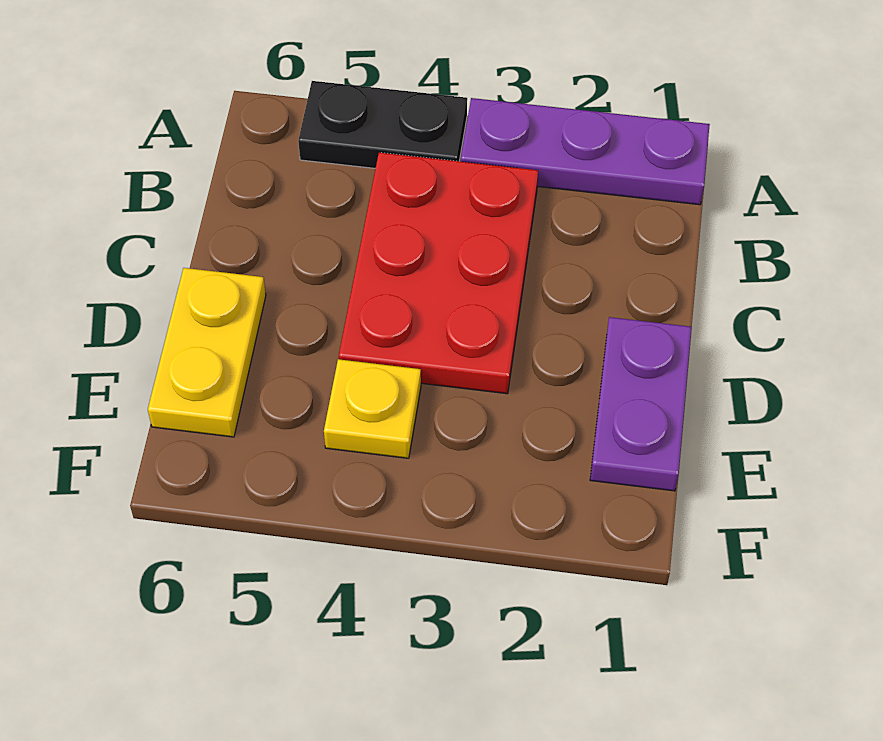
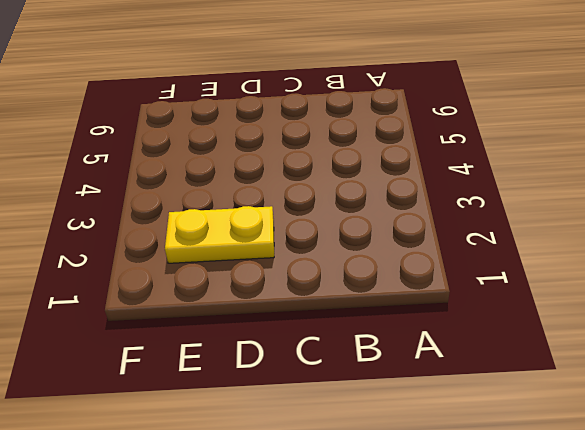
yellow plate D2:E2 level 1 -> yellow plate D6:E6 level 1
none -> purple plate A1:A3 level 1
none -> black plate A4:A5 level 1

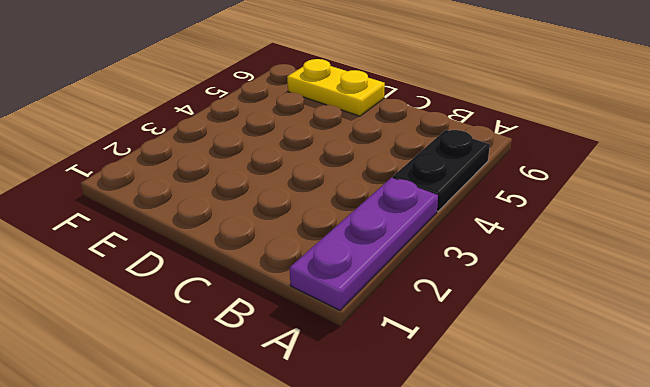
none -> red plate B3:D4 level 1
none -> purple plate D1:E1 level 1

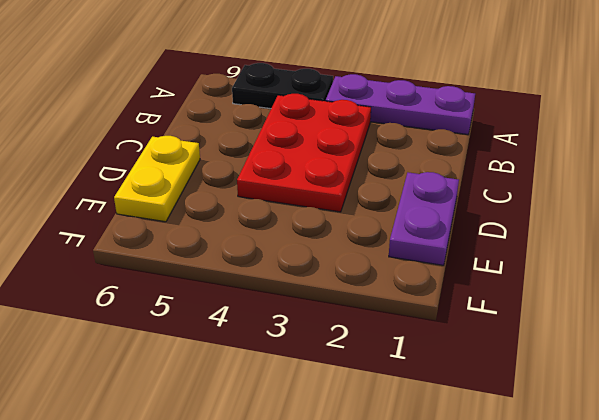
none -> yellow plate E4 level 1

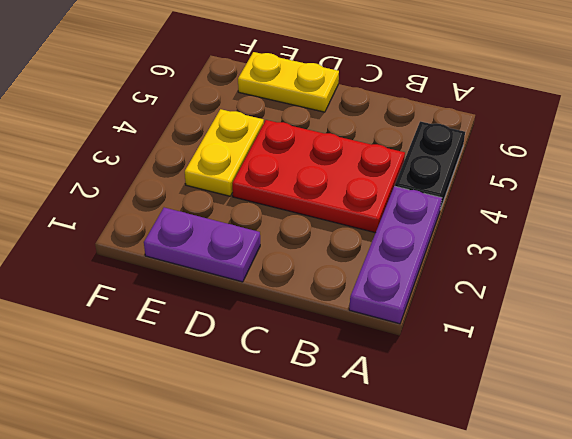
yellow plate E3:E4 level 1 -> yellow plate E4 level 1

